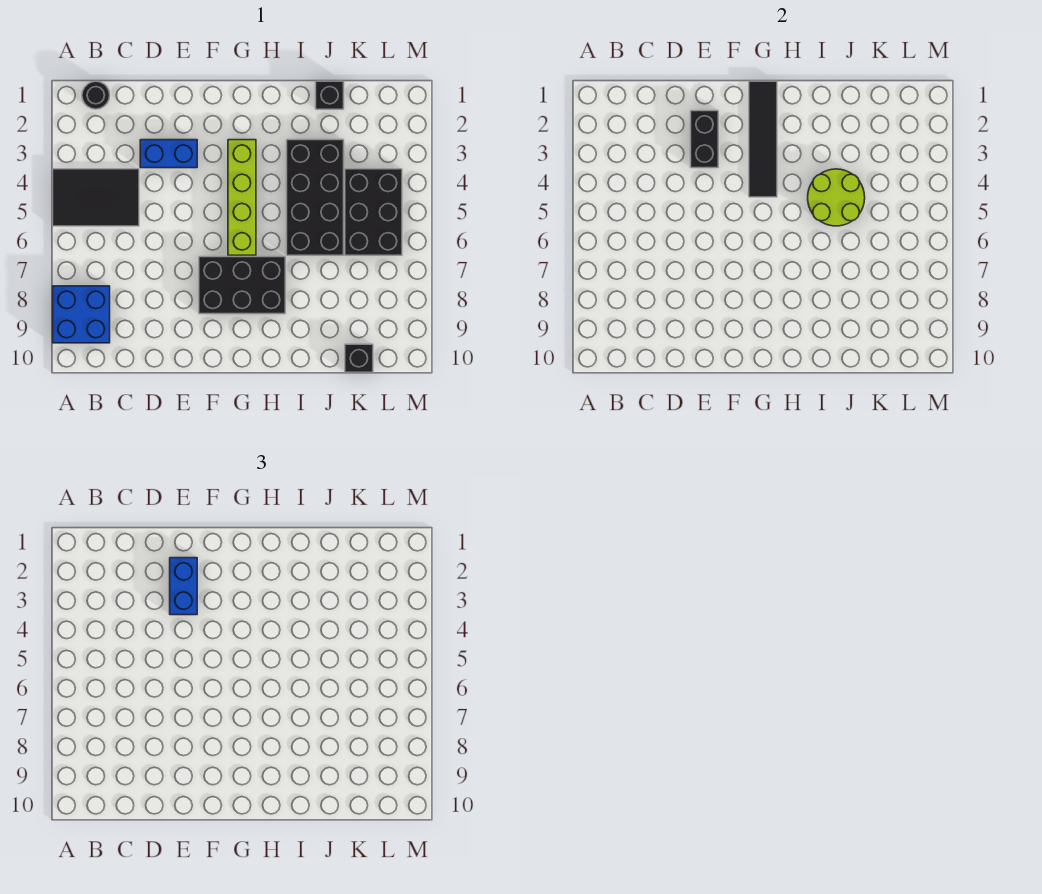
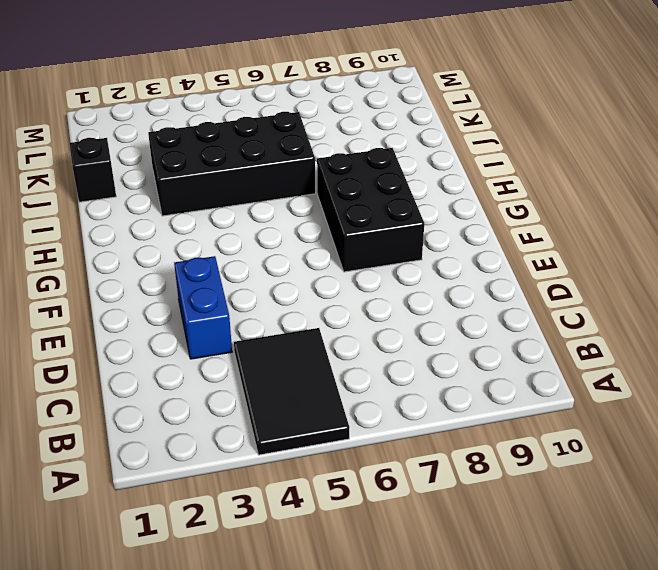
none -> blue brick A8:B9 level 1
none -> black round brick B1 level 1
none -> lime brick G3:G6 level 1

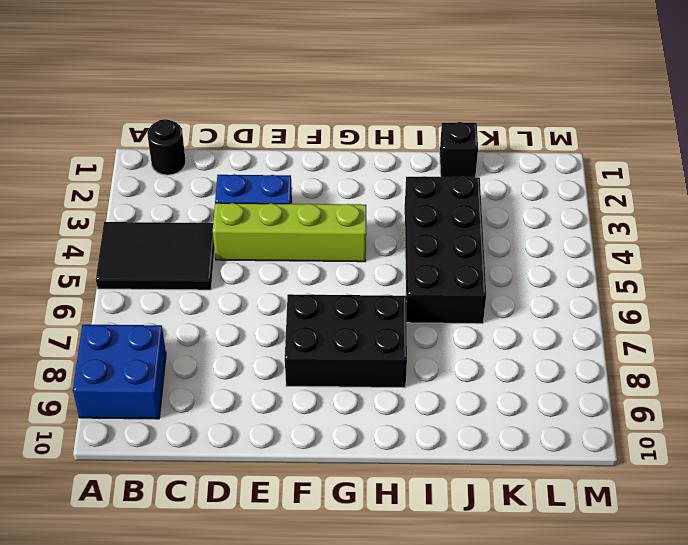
lime brick D4:G4 level 1 -> lime brick G3:G6 level 1
none -> black brick K4:L6 level 1
none -> black brick K10 level 1
none -> black brick E2:E3 level 2

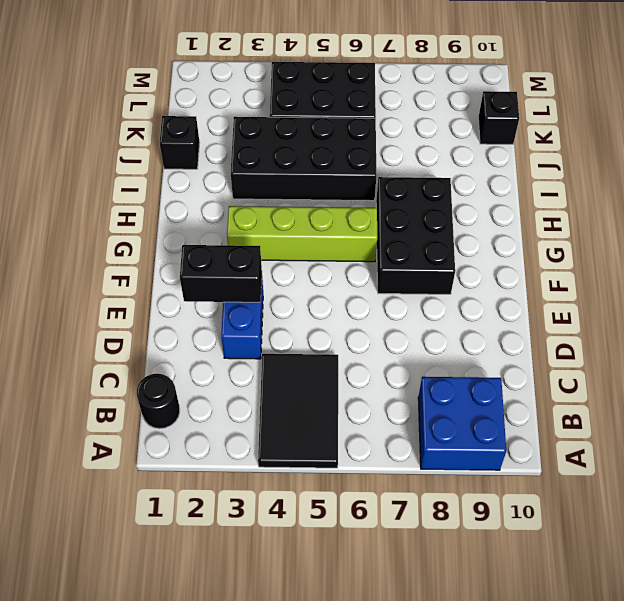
none -> black tile G1:G4 level 2
none -> lime round brick I4:J5 level 2
none -> blue brick E2:E3 level 3

